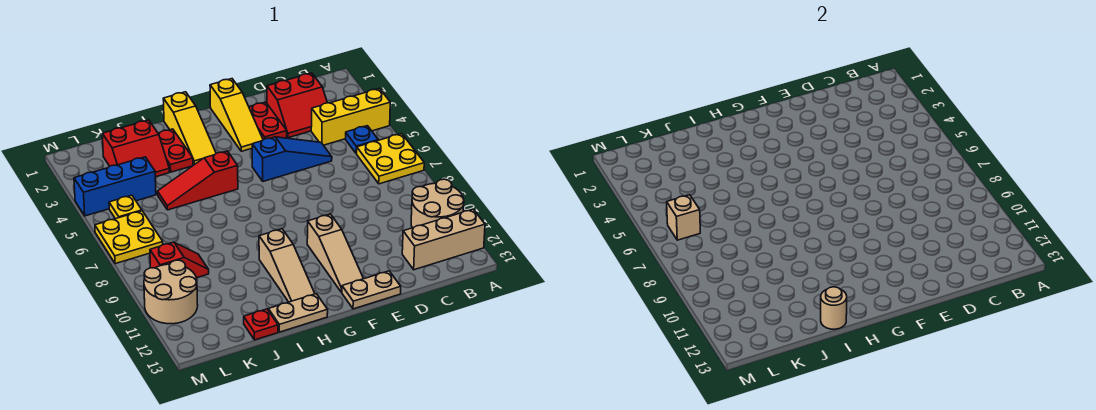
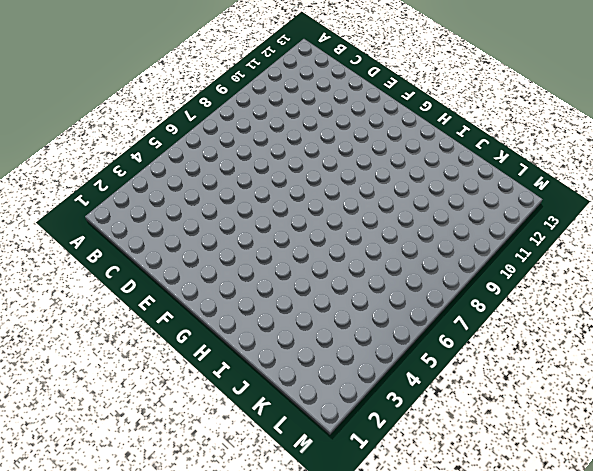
none -> yellow brick A4:C4 level 1
none -> yellow plate A6:B7 level 1
none -> tan round brick A10:B11 level 1

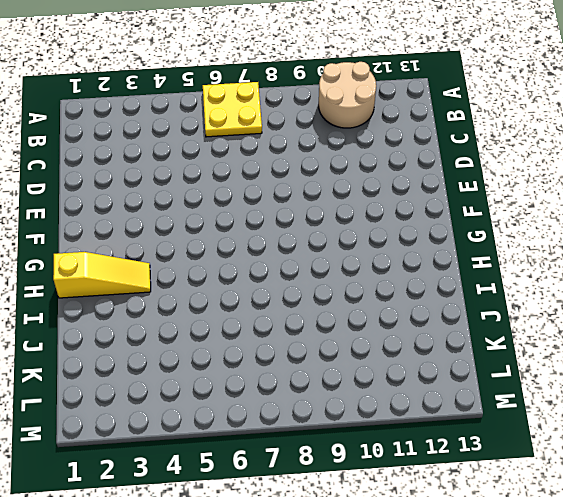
none -> yellow brick A4:C4 level 1
none -> tan brick A12:C12 level 1
none -> blue plate B5 level 1

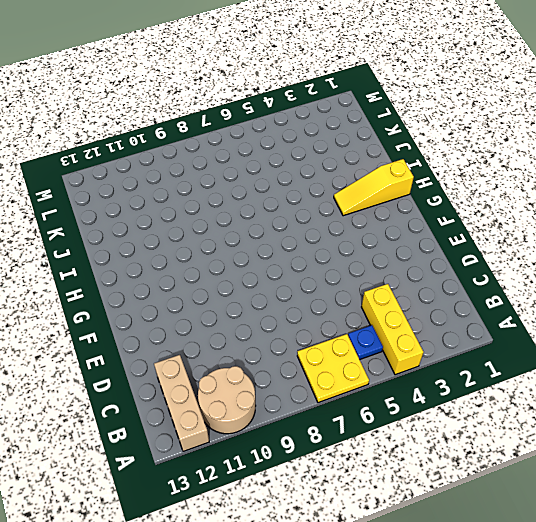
none -> red slope C2:D3 level 1 top 2
none -> blue slope D5:F5 level 1 top F
none -> red plate E2:E3 level 1

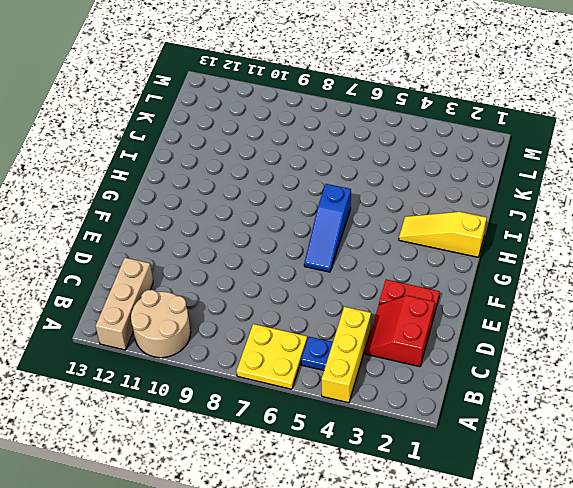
blue slope F6:H6 level 1 top H -> blue slope D5:F5 level 1 top F
none -> tan plate E13:F13 level 1
none -> yellow slope F1:F3 level 1 top 1
none -> tan slope F10:F12 level 1 top 10

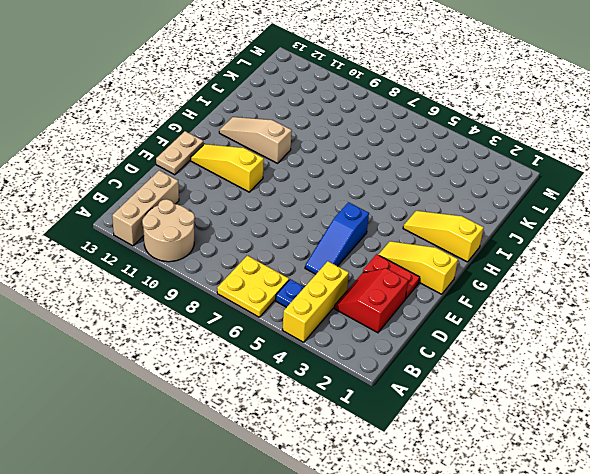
yellow slope F10:F12 level 1 top 10 -> tan slope F10:F12 level 1 top 10
none -> red slope H5:J5 level 1 top H
none -> tan plate H13:I13 level 1
none -> red plate I2:I3 level 1

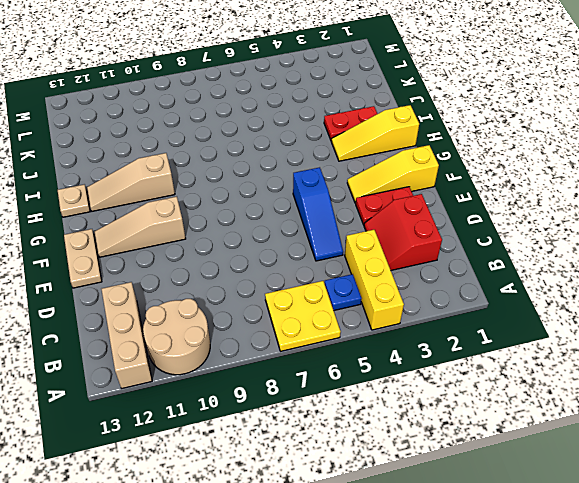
tan plate H13 level 1 -> tan plate H13:I13 level 1
none -> red slope H5:J5 level 1 top H
none -> red slope J2:K3 level 1 top 2
none -> red plate J13 level 1

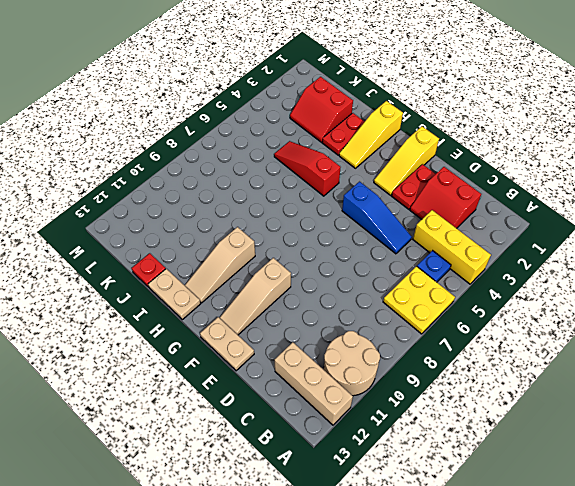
none -> blue brick K4:M4 level 1
none -> red slope K9:L9 level 1 top L
none -> yellow plate L5 level 1

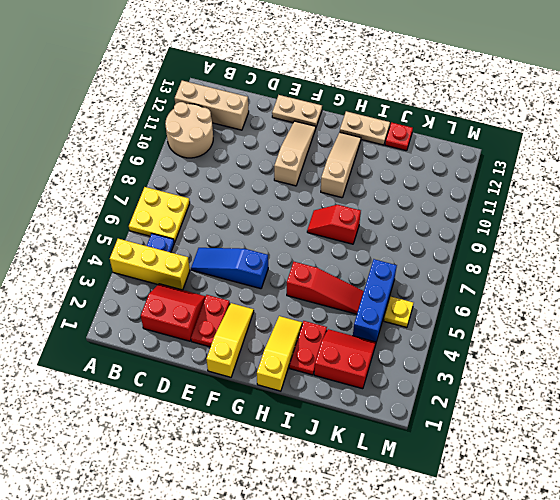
red slope H8:I8 level 1 top I -> red slope K9:L9 level 1 top L
blue brick K4:K6 level 1 -> blue brick K4:M4 level 1
none -> yellow plate L6:M7 level 1
none -> tan round brick L10:M11 level 1
none -> tan round brick I13 level 2

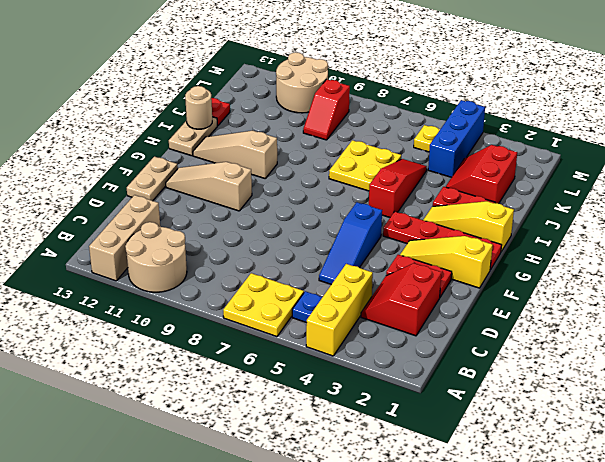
red plate G1:G4 level 1 -> none
yellow plate I6:J7 level 1 -> yellow plate L6:M7 level 1
none -> tan brick L6 level 2

